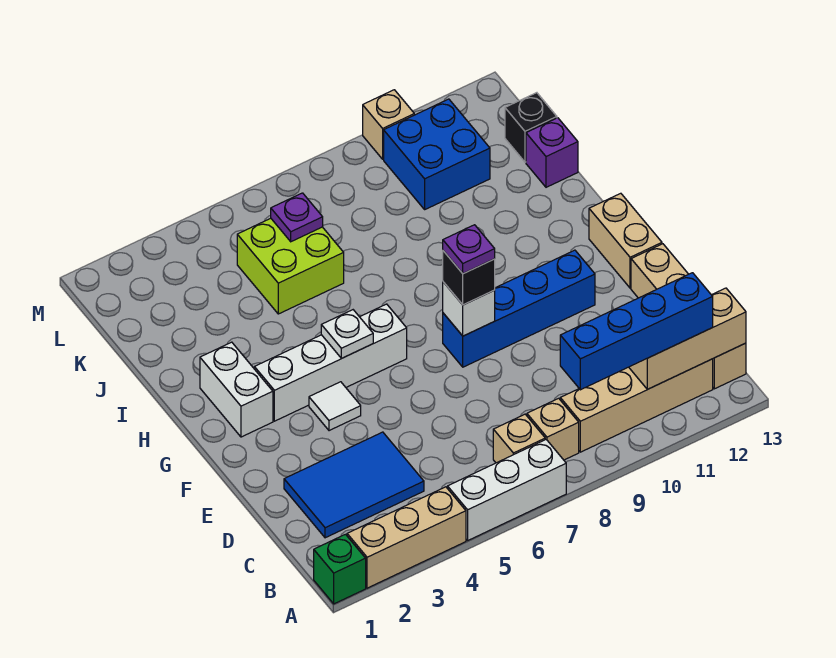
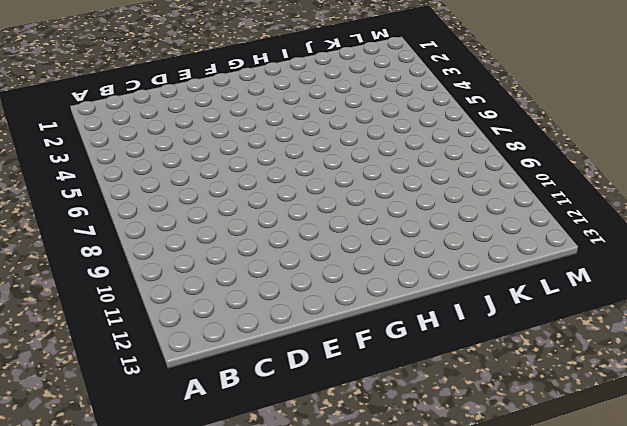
none -> green brick A1 level 1
none -> tan brick A2:A4 level 1
none -> white brick A5:A7 level 1

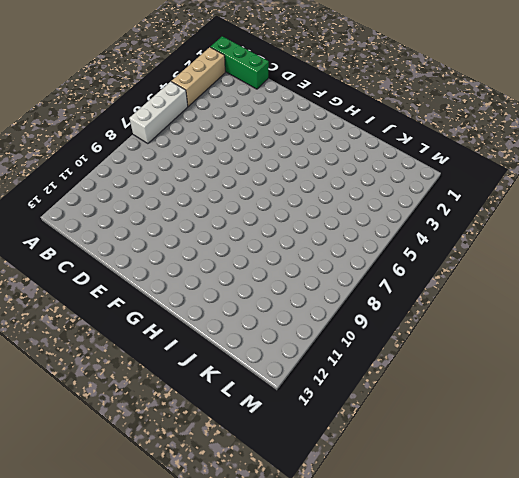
green brick A1:C1 level 1 -> green brick A1 level 1
none -> tan brick B7 level 1
none -> tan brick B8 level 1
none -> tan brick B9:B12 level 1

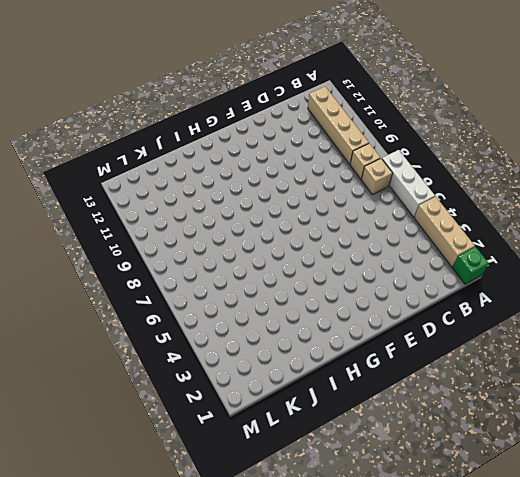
none -> tan brick B13:E13 level 1
none -> blue tile C2:D4 level 1
none -> white tile F4 level 1

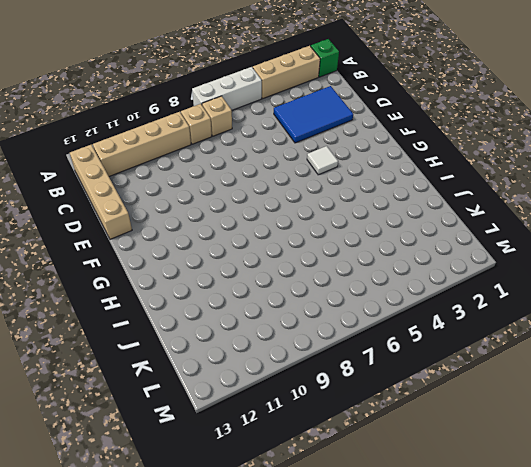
none -> blue brick F8:F11 level 1
none -> tan brick F13:G13 level 1
none -> white brick G2:H2 level 1

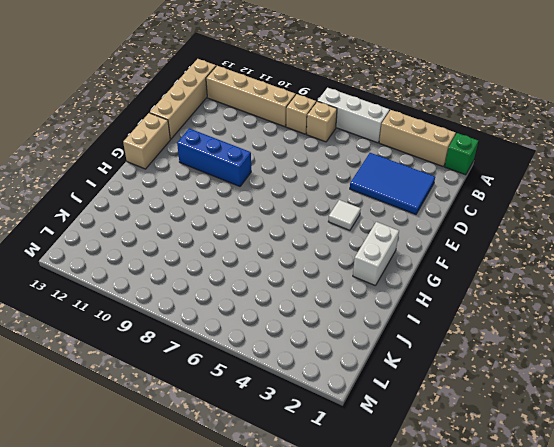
blue brick F9:F11 level 1 -> blue brick F8:F11 level 1
none -> white brick G3:G6 level 1
none -> lime brick J5:K6 level 1
none -> purple brick J13 level 1

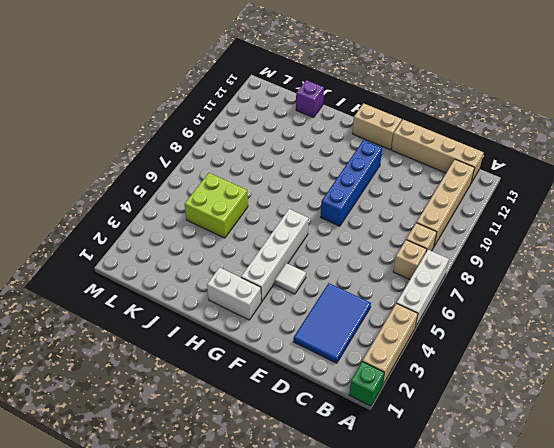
none -> blue brick K10:L11 level 1
none -> black brick K13 level 1
none -> tan brick M10 level 1

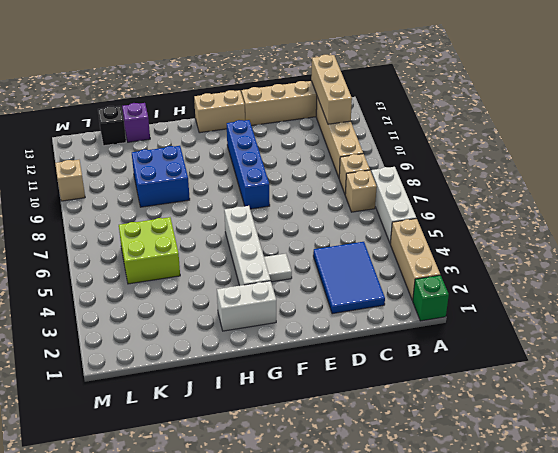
blue brick I9:J10 level 1 -> blue brick K10:L11 level 1
none -> white brick F8 level 2
none -> white plate G5 level 2
none -> purple plate K6 level 2

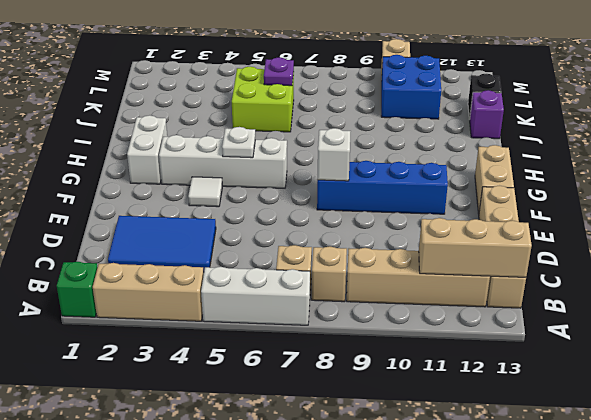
none -> blue brick B9:B12 level 3
none -> black brick F8 level 3
none -> purple plate F8 level 4

